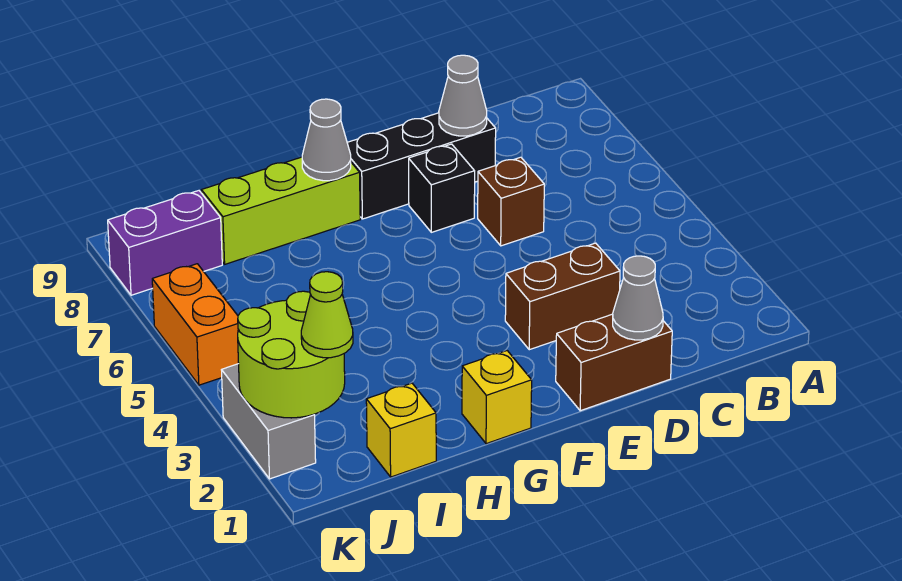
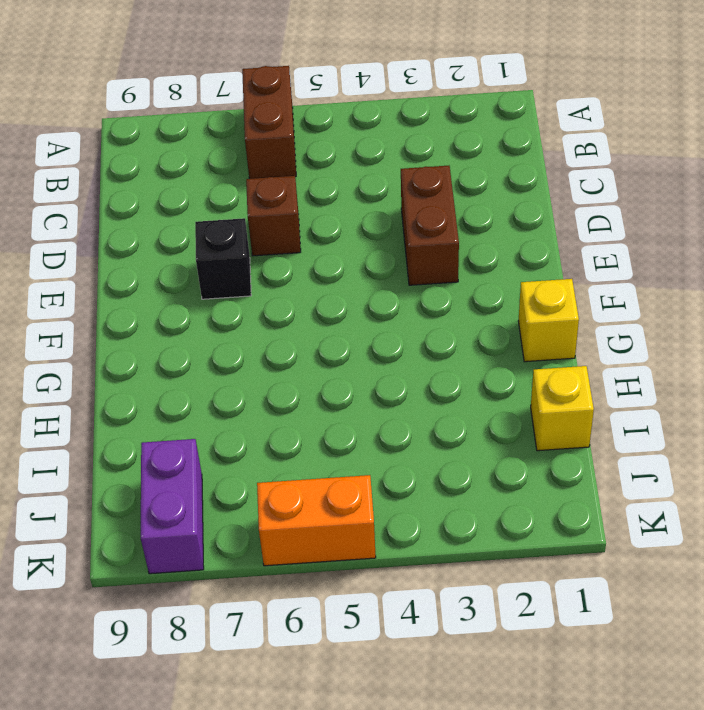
brown brick A6:B6 level 1 -> brown brick D1:E1 level 1
none -> black brick D8:F8 level 1
none -> lime brick G8:I8 level 1
none -> grey brick K2:K3 level 1

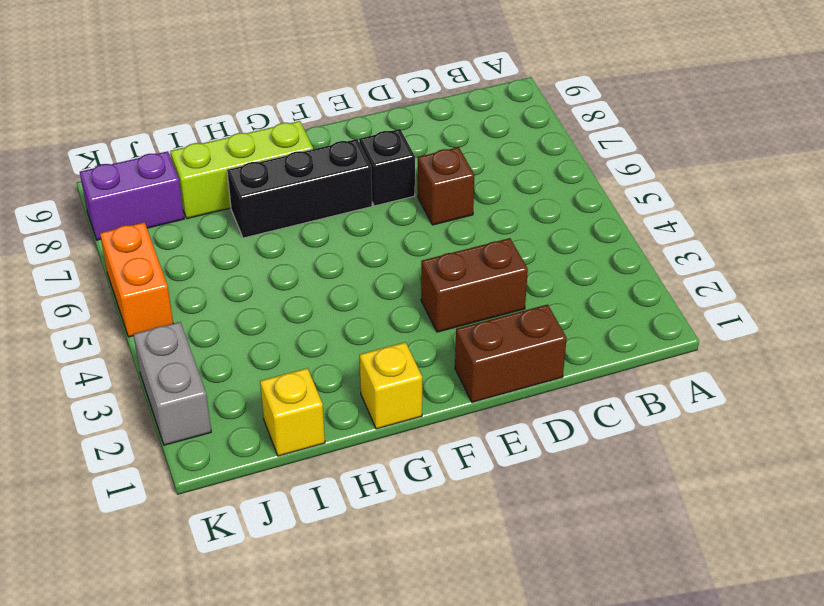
black brick F7:H7 level 1 -> black brick D8:F8 level 1
none -> grey cone D1 level 2
none -> grey cone D8 level 2
none -> grey cone G8 level 2

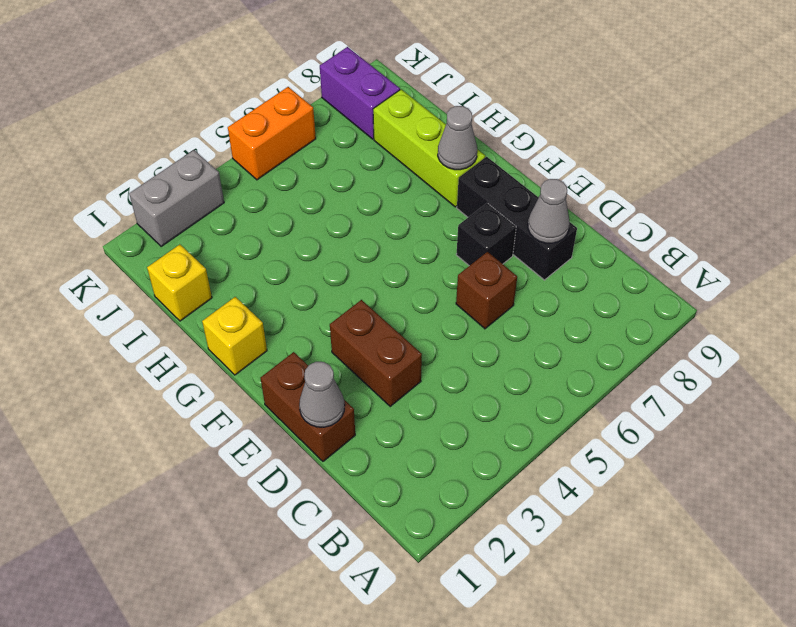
none -> lime round brick J2:K3 level 2
none -> lime cone J2 level 3

